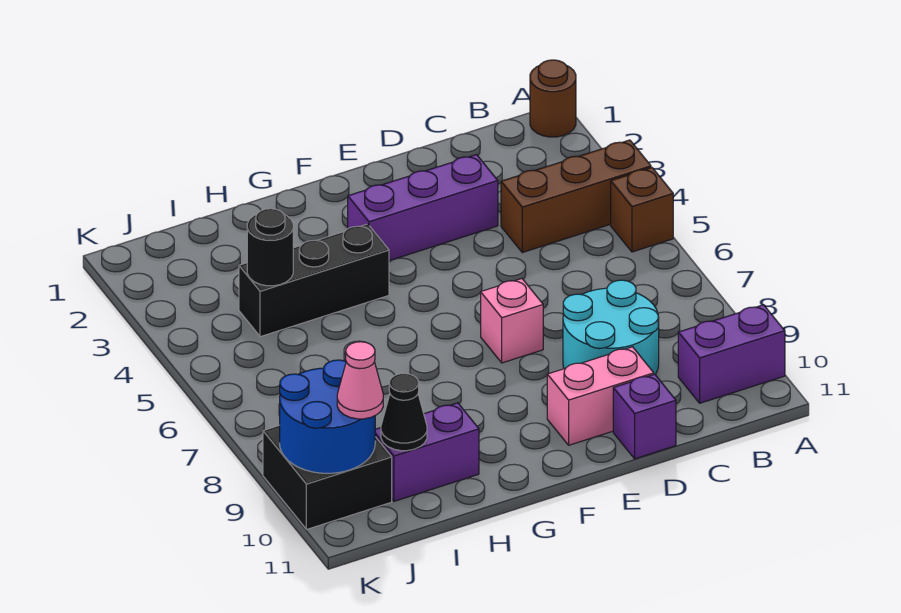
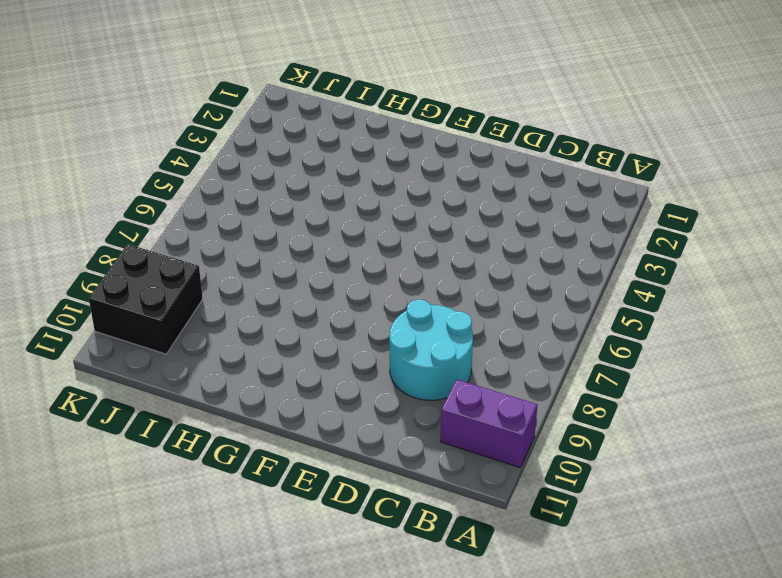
none -> brown round brick A1 level 1
none -> brown brick A4:C4 level 1
none -> brown brick A5 level 1

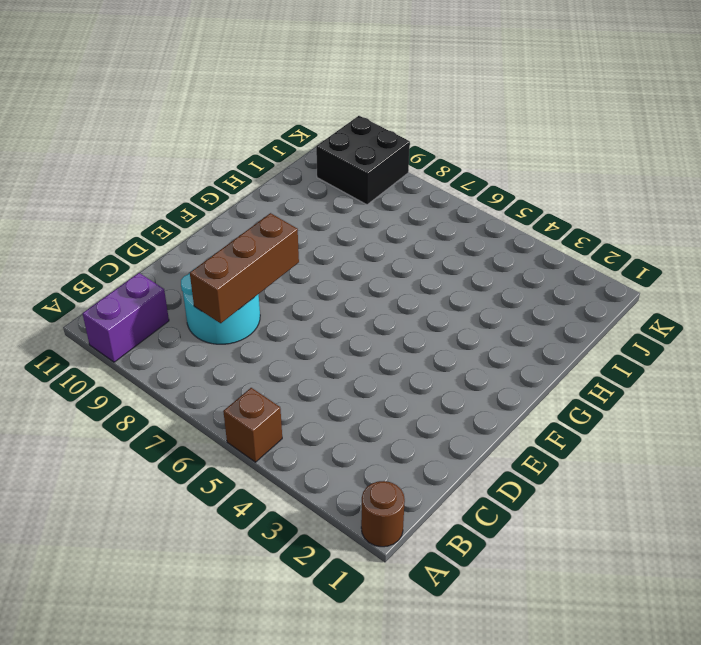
brown brick C8:E8 level 2 -> brown brick A4:C4 level 1
none -> purple brick D3:F3 level 1
none -> pink brick D10:E10 level 1
none -> purple brick D11 level 1

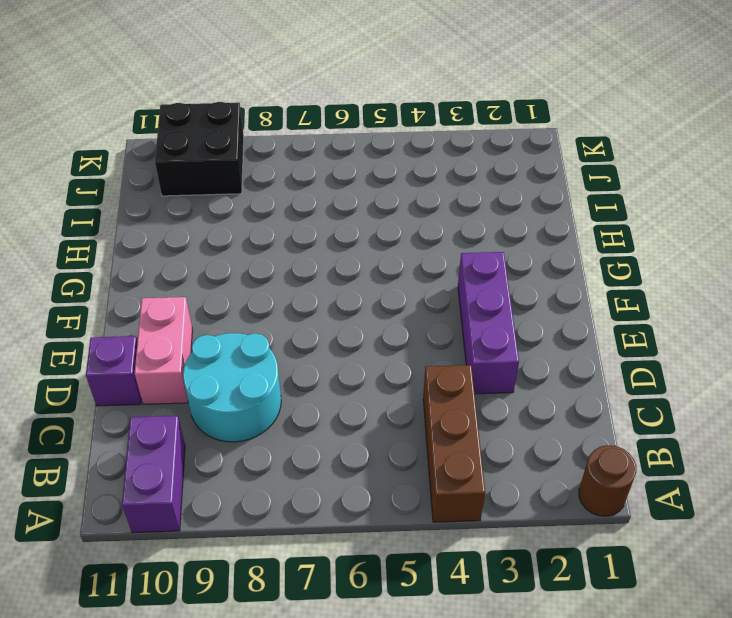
none -> brown brick A5 level 1
none -> pink brick E7 level 1
none -> black brick G4:I4 level 1

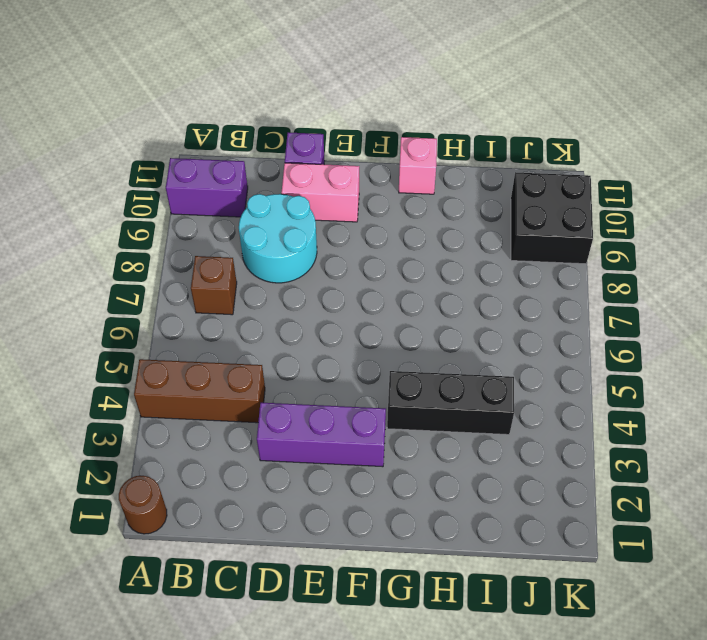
brown brick B7 level 1 -> brown brick A5 level 1
pink brick G11 level 1 -> pink brick E7 level 1
none -> purple brick H10:I10 level 1
none -> black round brick I4 level 2
none -> black cone I10 level 2

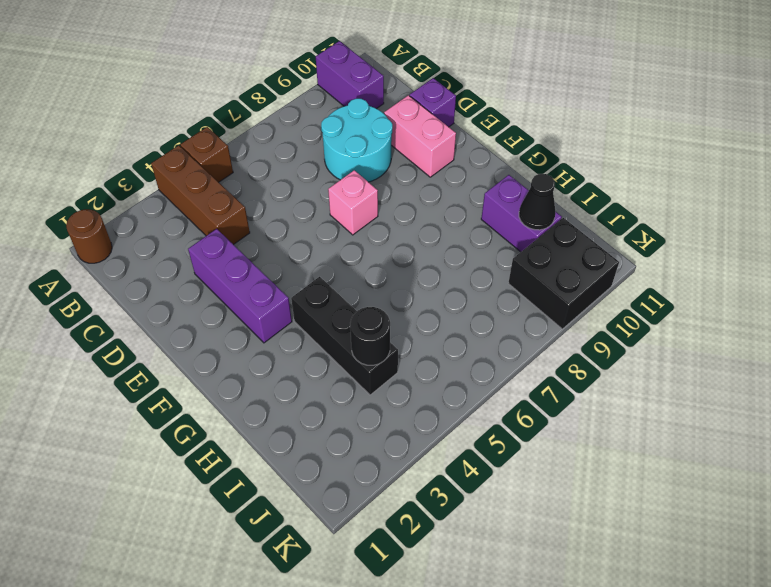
none -> blue round brick J9:K10 level 2
none -> pink cone J10 level 3

